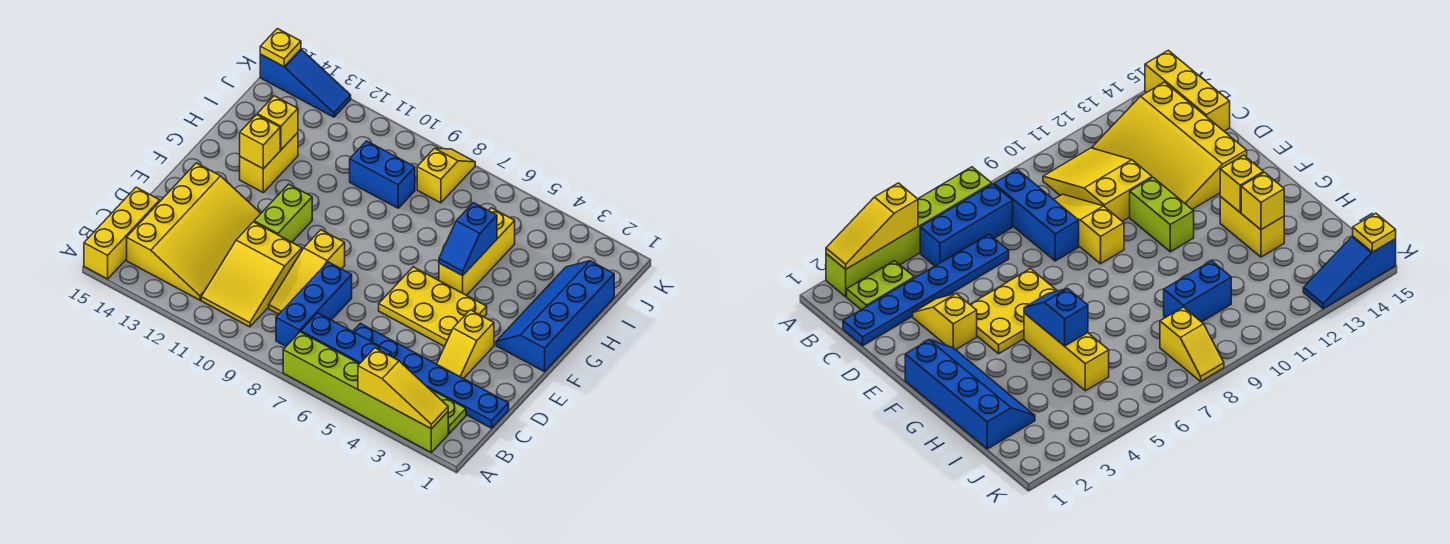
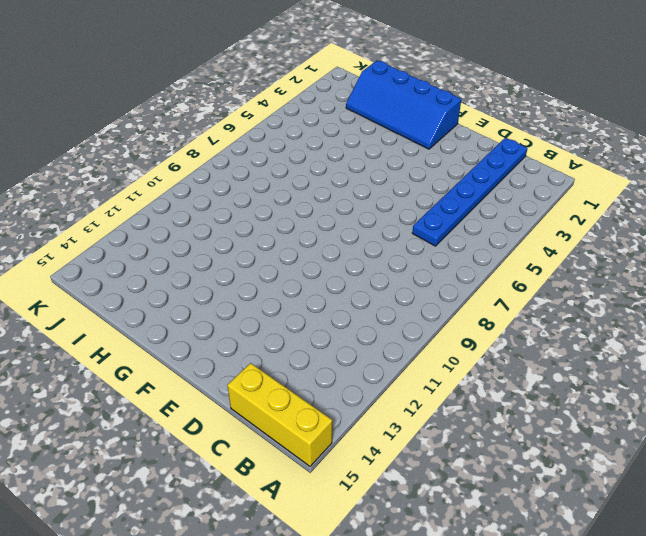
none -> lime brick A2:A7 level 1
none -> lime plate B2:B3 level 1
none -> blue brick B5:B7 level 1

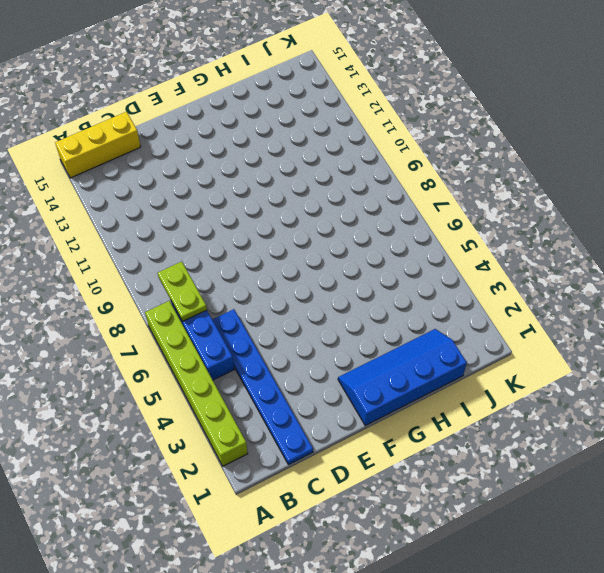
lime plate B7:B8 level 2 -> lime plate B2:B3 level 1
none -> blue brick B8:D8 level 1
none -> yellow slope B10:D11 level 1 top D
none -> yellow slope B12:E14 level 1 top 14

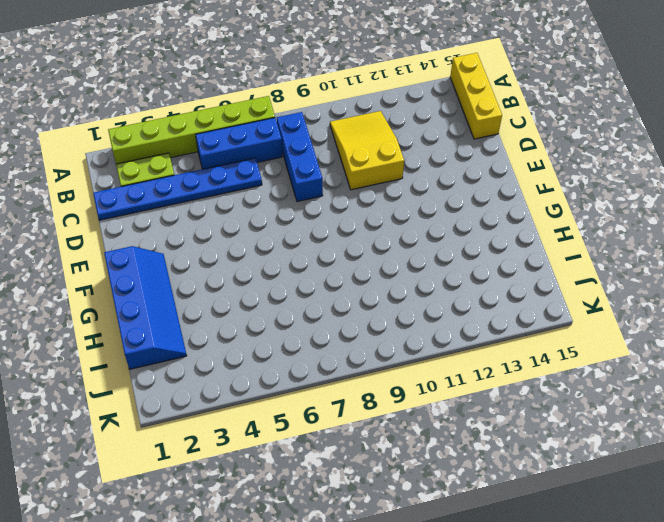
none -> yellow slope B12:E14 level 1 top 14
none -> yellow slope C9:E9 level 1 top E
none -> yellow slope D3:E3 level 1 top E

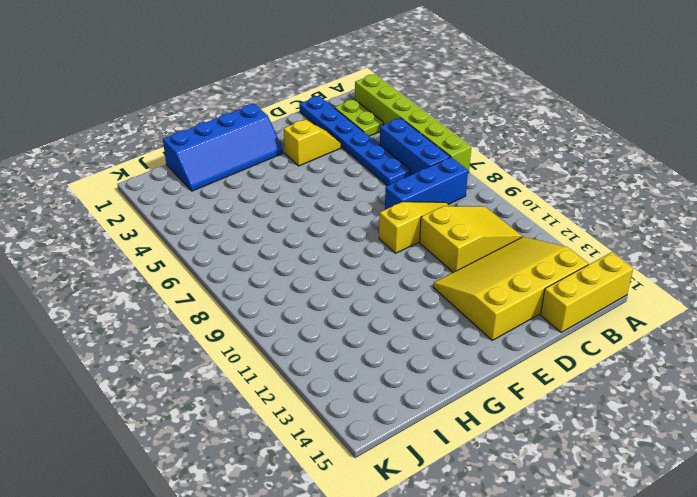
none -> yellow plate E4:F6 level 1
none -> lime brick E11:F11 level 1
none -> yellow brick G5:I5 level 1

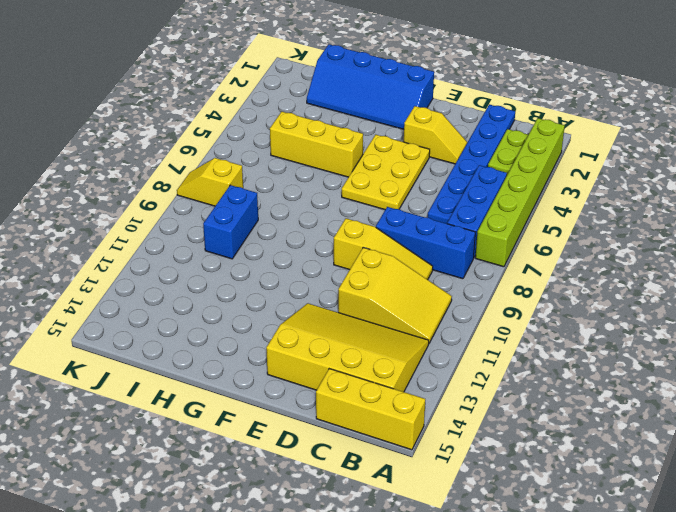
none -> lime brick E11:F11 level 1
none -> yellow brick G13:H13 level 1
none -> blue slope K13:K15 level 1 top 15

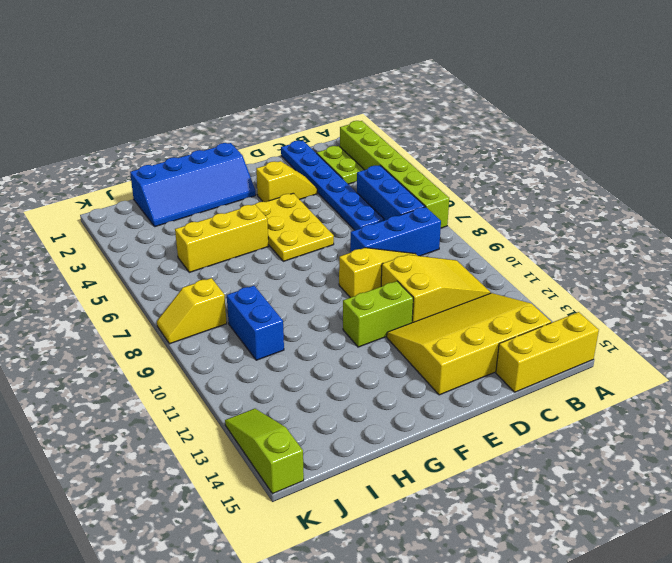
lime slope K13:K15 level 1 top 15 -> blue slope K13:K15 level 1 top 15
none -> yellow brick G13:H13 level 1
none -> yellow slope A2:A4 level 2 top 4
none -> blue slope G5:H5 level 2 top H

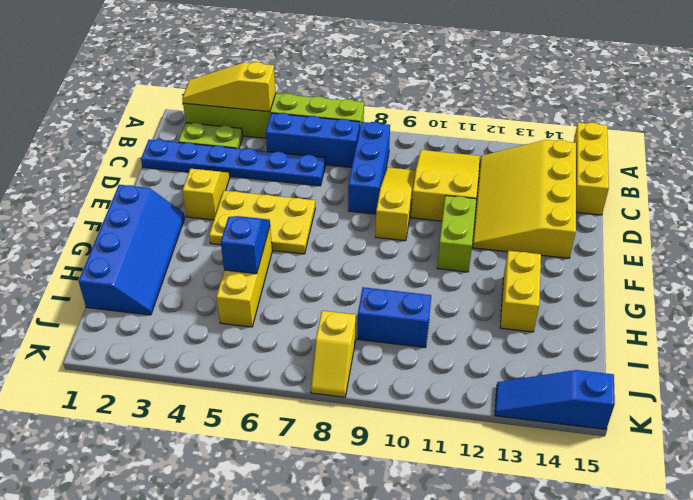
none -> yellow brick G13 level 2
none -> yellow brick H13 level 2
none -> yellow plate K15 level 2

